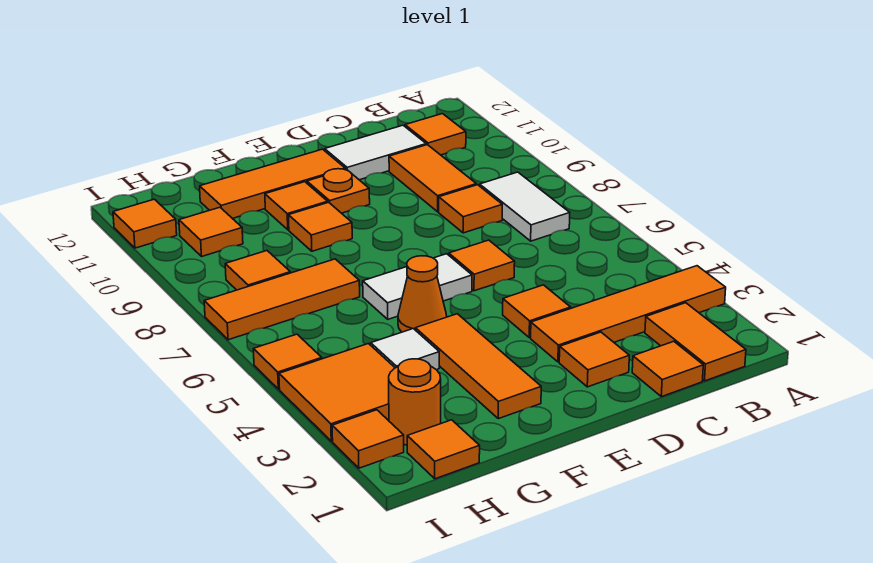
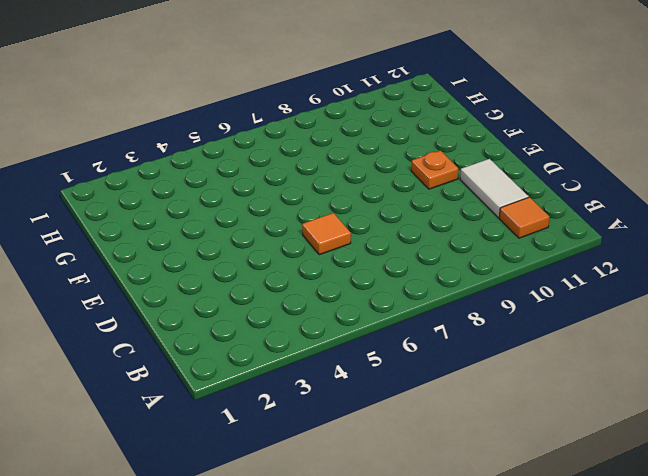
none -> orange tile A3:D3 level 1
none -> orange tile B1:B2 level 1
none -> white tile B7:B8 level 1

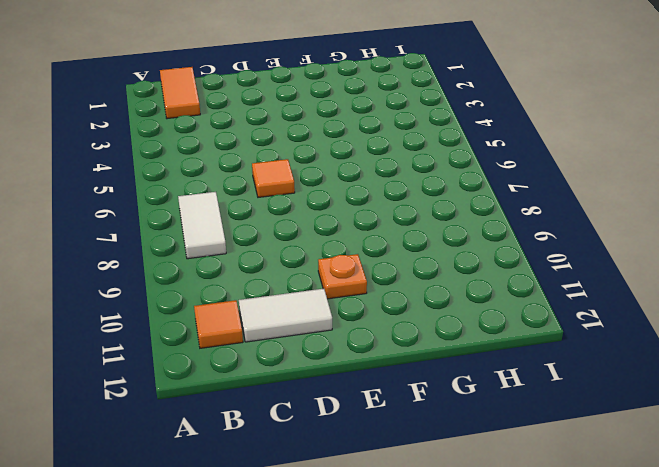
none -> orange tile A3:D3 level 1
none -> orange tile C1 level 1
none -> orange tile C8 level 1

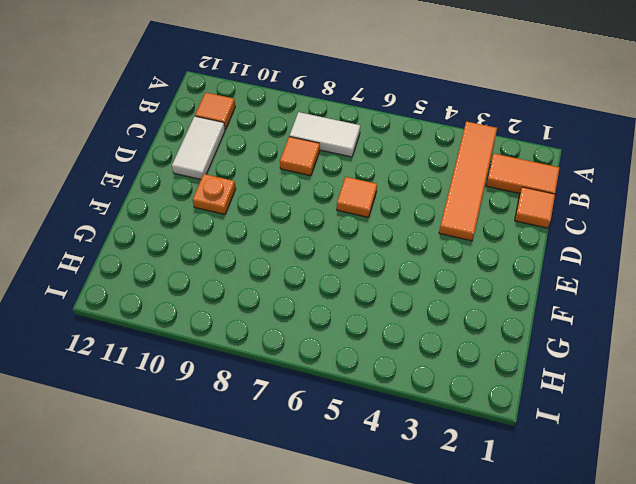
none -> orange tile C9:C10 level 1
none -> orange tile D2 level 1
none -> orange tile D4 level 1

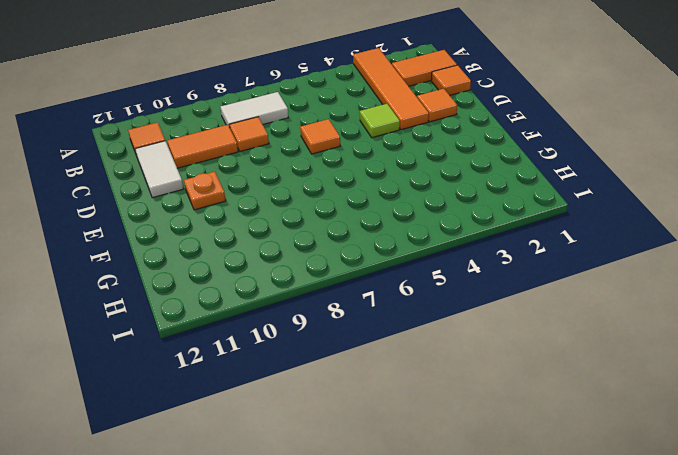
lime tile D4 level 1 -> orange tile D4 level 1
none -> white tile E6:F6 level 1
none -> orange tile E11:G11 level 1
none -> orange tile F2:F4 level 1

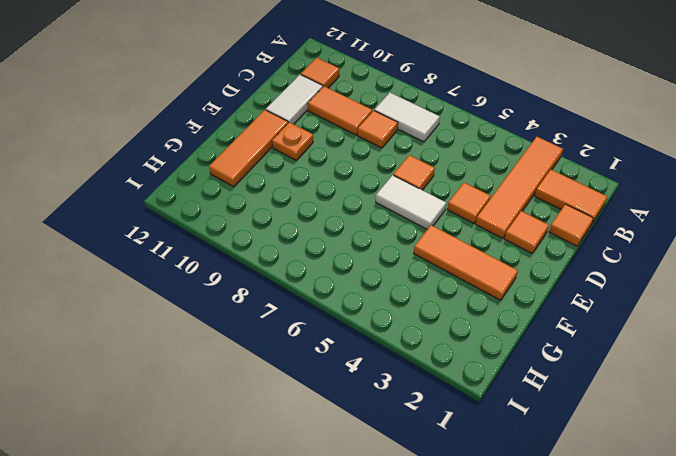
white tile E5:E6 level 1 -> white tile E6:F6 level 1
none -> orange cone F5 level 1
none -> orange tile F9 level 1
none -> orange tile F10 level 1

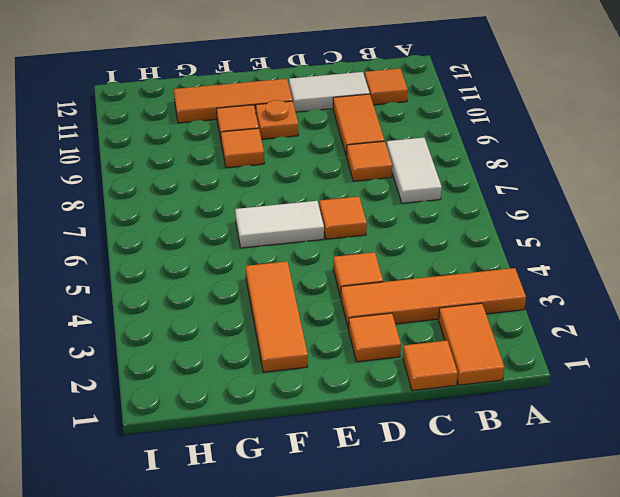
none -> orange cone F5 level 1
none -> white tile G4 level 1
none -> orange tile G7:I7 level 1

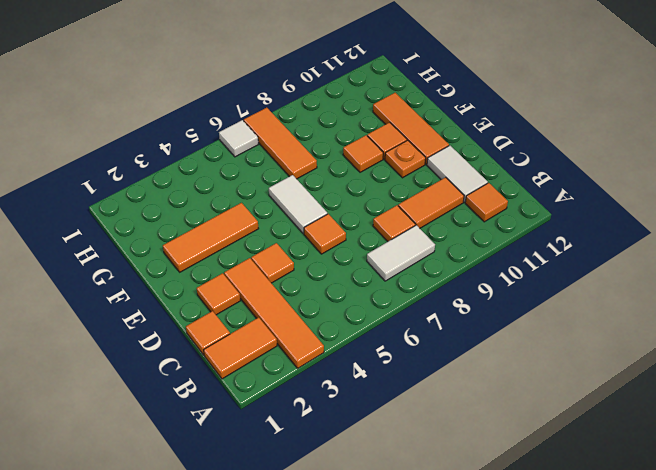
white tile I6 level 1 -> white tile G4 level 1
none -> orange cone F5 level 1
none -> orange tile H1 level 1
none -> orange round brick H2 level 1

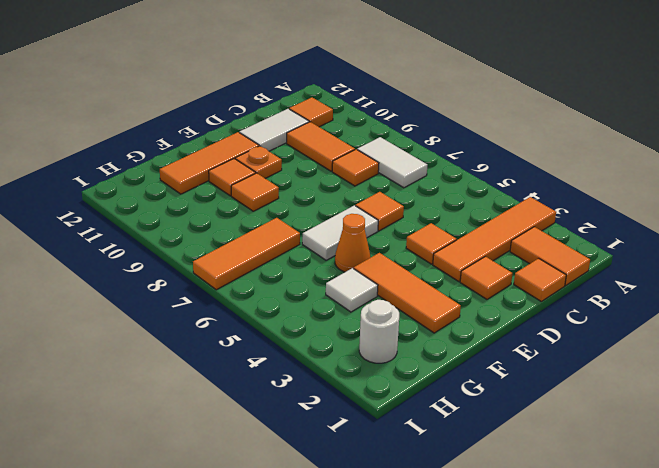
white round brick H2 level 1 -> orange round brick H2 level 1
none -> orange tile H1 level 1
none -> orange tile H3:I4 level 1
none -> orange tile H8 level 1

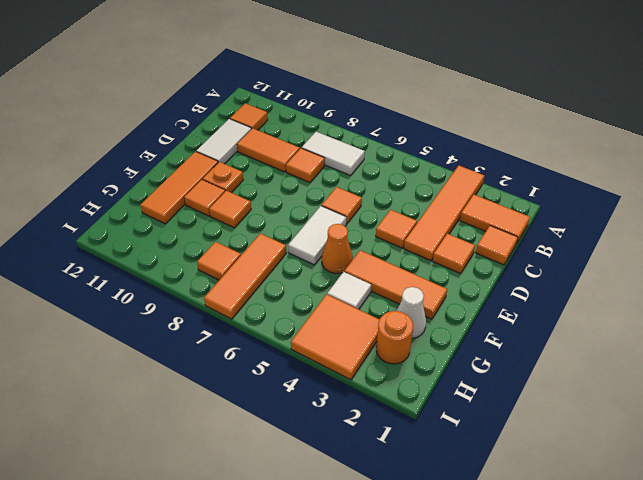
white cone G2 level 1 -> none
none -> orange tile H1 level 1
none -> orange tile H10 level 1
none -> orange tile I2 level 1

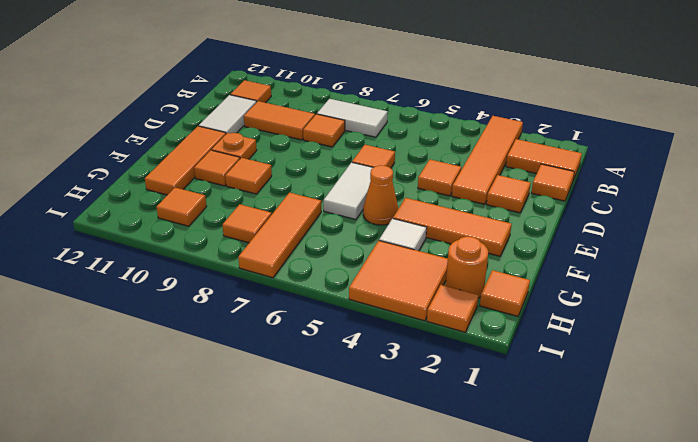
none -> orange tile I5 level 1
none -> orange tile I11 level 1

